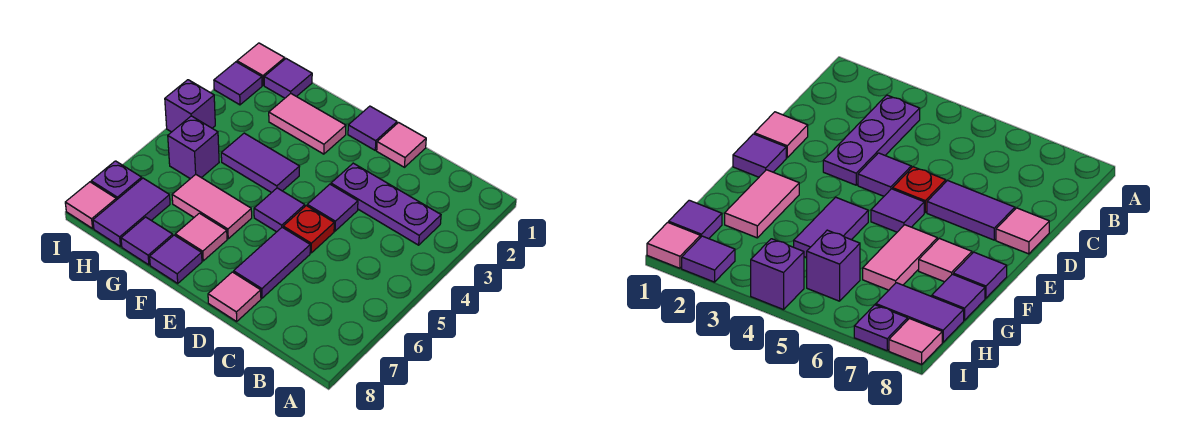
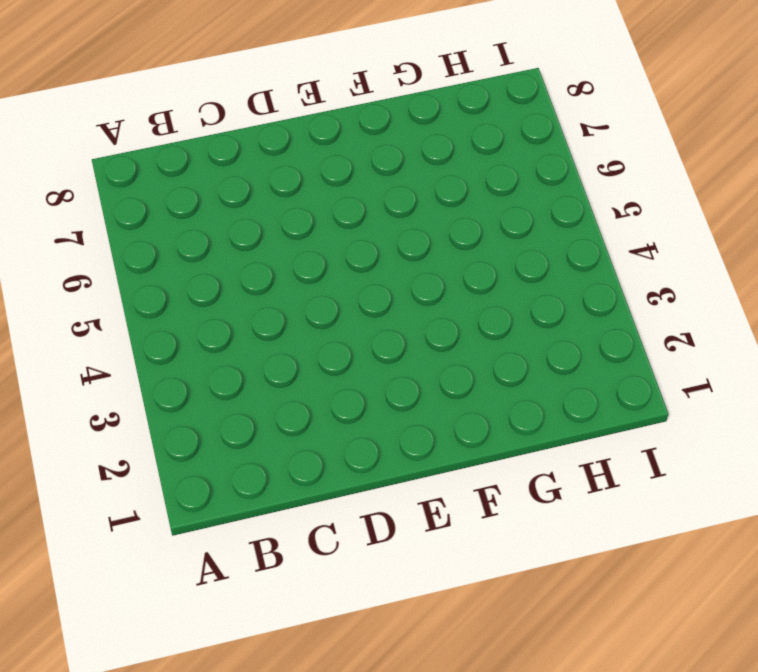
none -> purple plate B3:D3 level 1
none -> pink tile D1 level 1
none -> purple tile D4 level 1

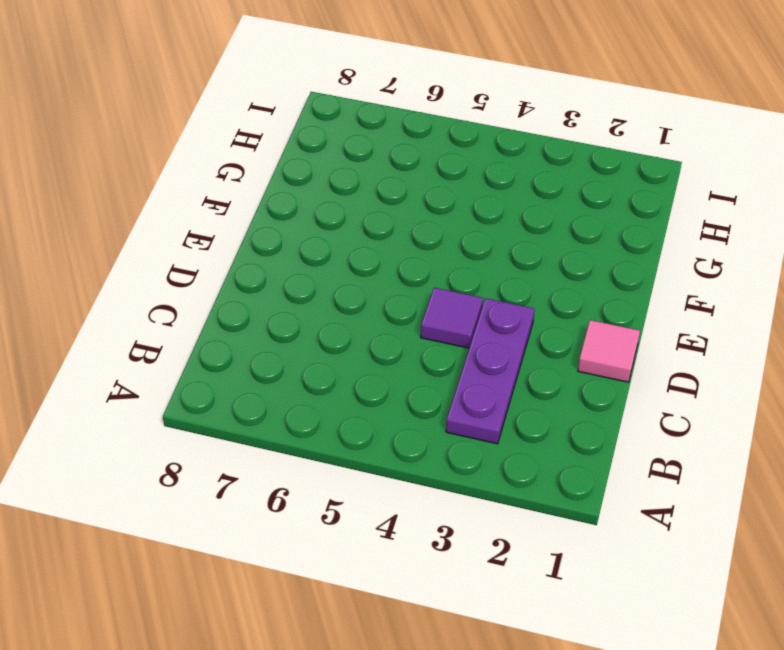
none -> red plate D5 level 1
none -> purple tile D6:D7 level 1
none -> pink tile D8 level 1

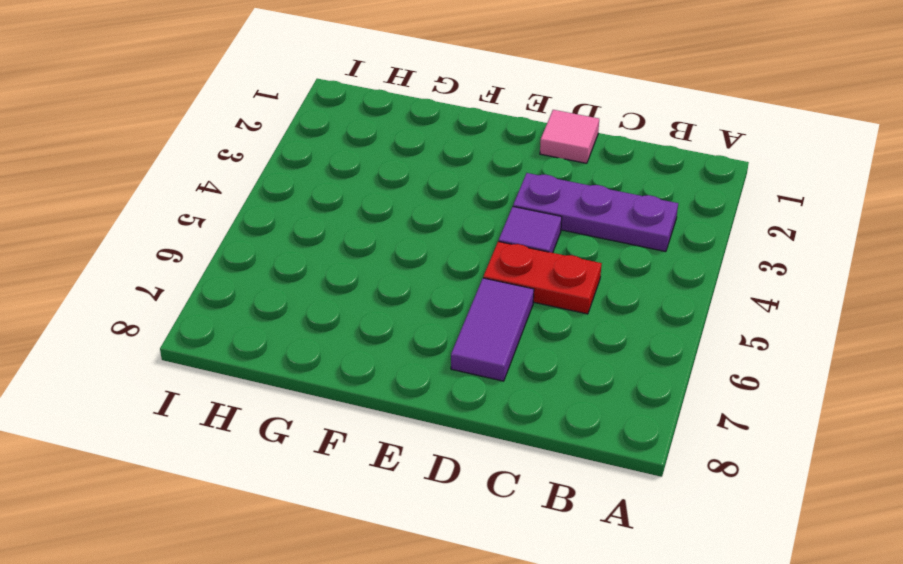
red plate C5:D5 level 1 -> red plate D5 level 1
none -> pink tile D8 level 1
none -> purple tile E1 level 1
none -> purple tile E5 level 1

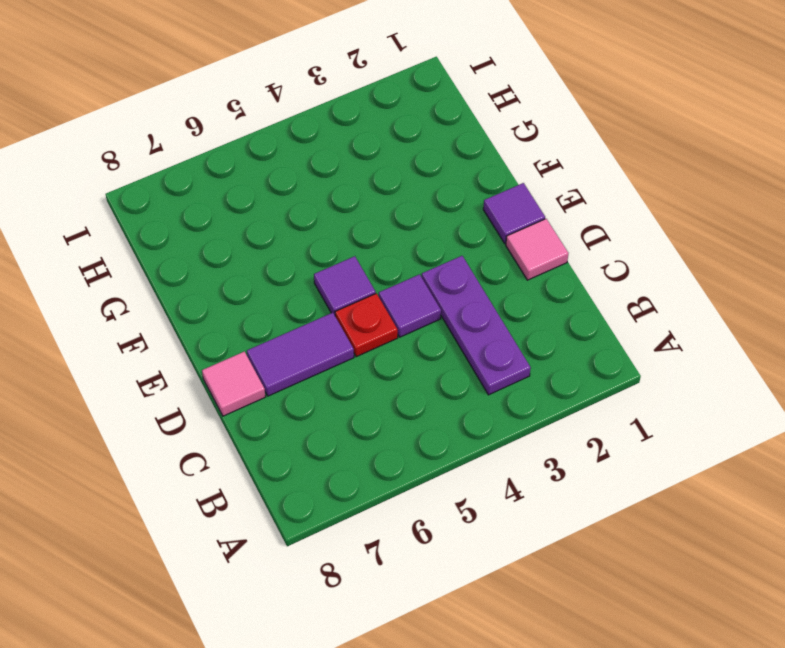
none -> pink tile F2:G2 level 1
none -> purple tile F4:G4 level 1
none -> pink tile F6:G6 level 1

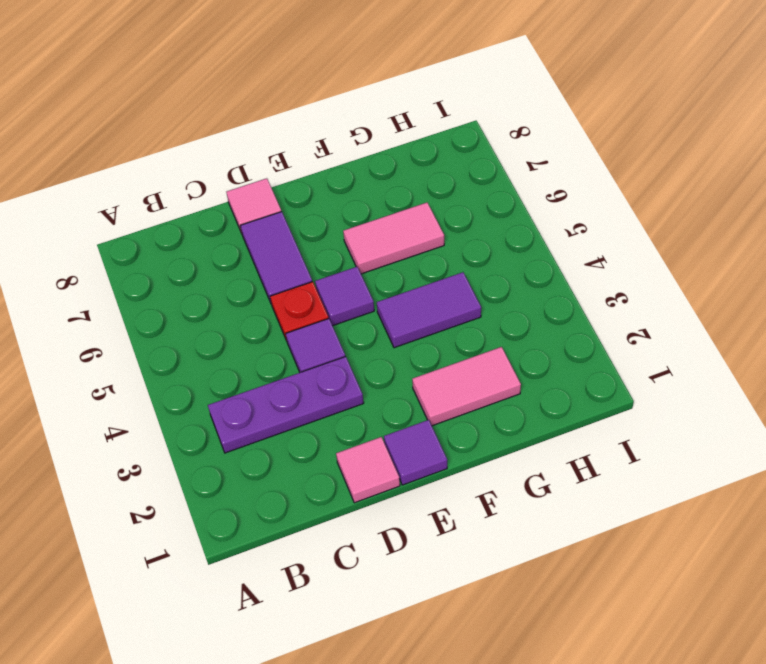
none -> pink tile F7 level 1
none -> purple tile F8 level 1
none -> purple tile G8 level 1

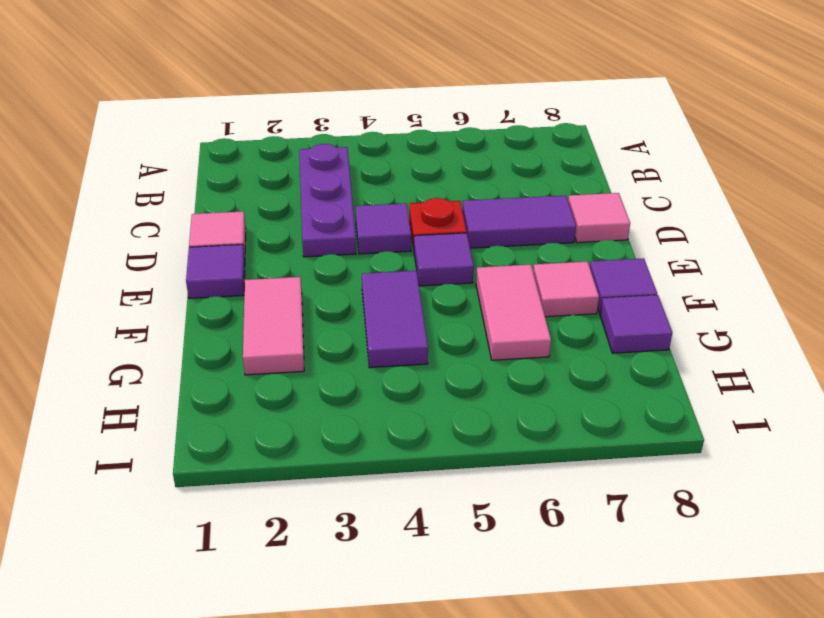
none -> purple tile H1 level 1
none -> purple brick H5 level 1
none -> purple tile H7:H8 level 1

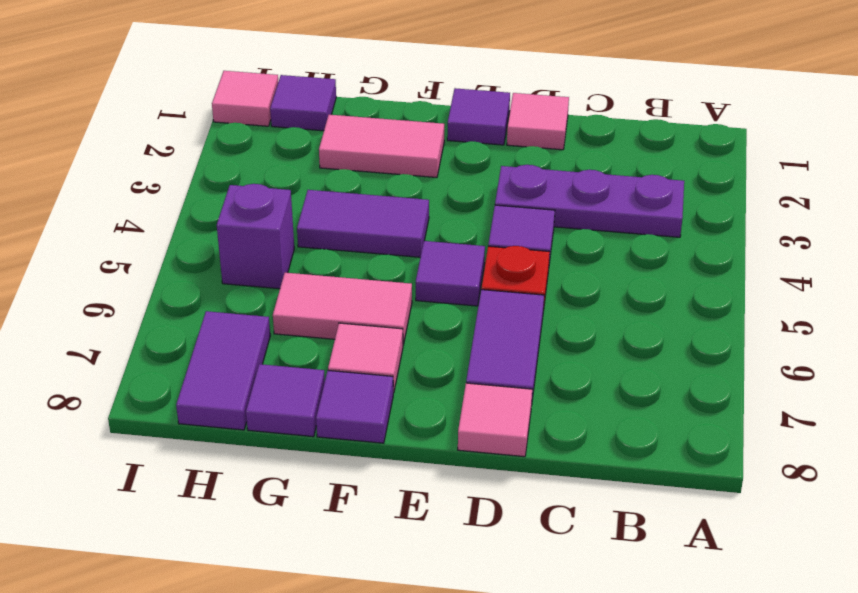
none -> purple tile I2 level 1
none -> purple brick I4 level 1
none -> purple plate I7 level 1

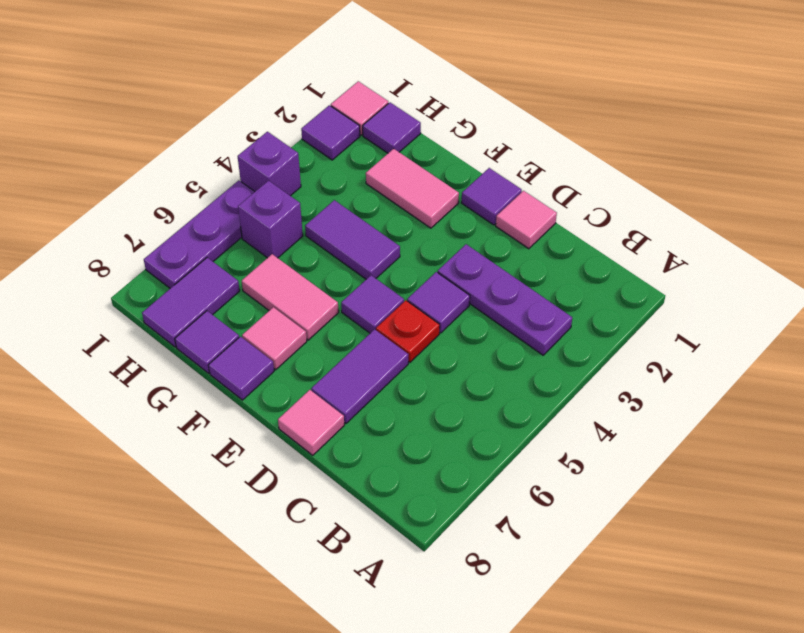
purple plate I5:I7 level 1 -> purple plate I7 level 1
none -> pink tile I8 level 1

